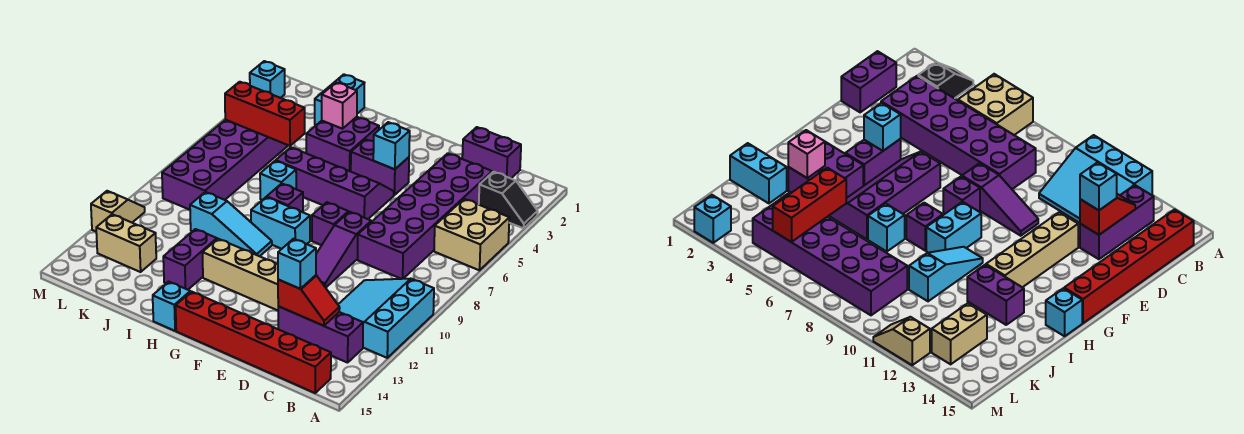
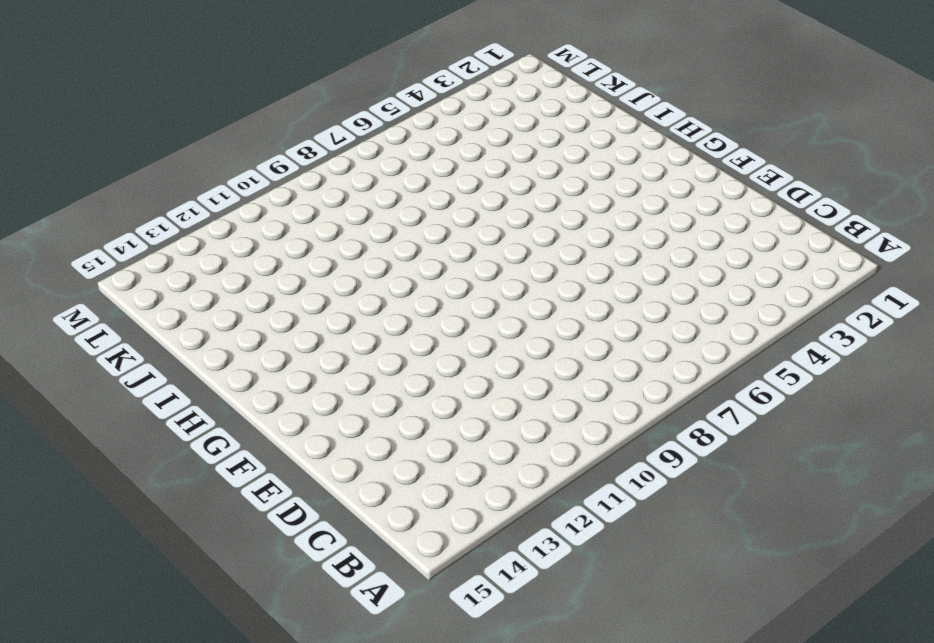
none -> black slope A3:B3 level 1 top B
none -> tan brick A5:B6 level 1
none -> cyan slope A10:C12 level 1 top A

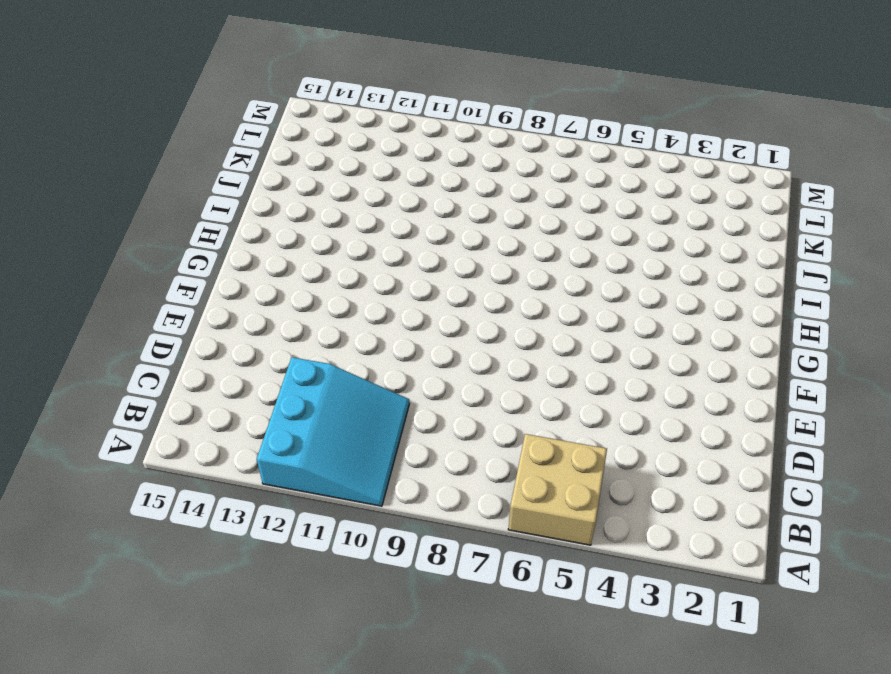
cyan slope A10:C12 level 1 top 12 -> cyan slope A10:C12 level 1 top A
none -> black slope A3:B3 level 1 top B
none -> purple brick B13:D13 level 1
none -> red brick B15:G15 level 1

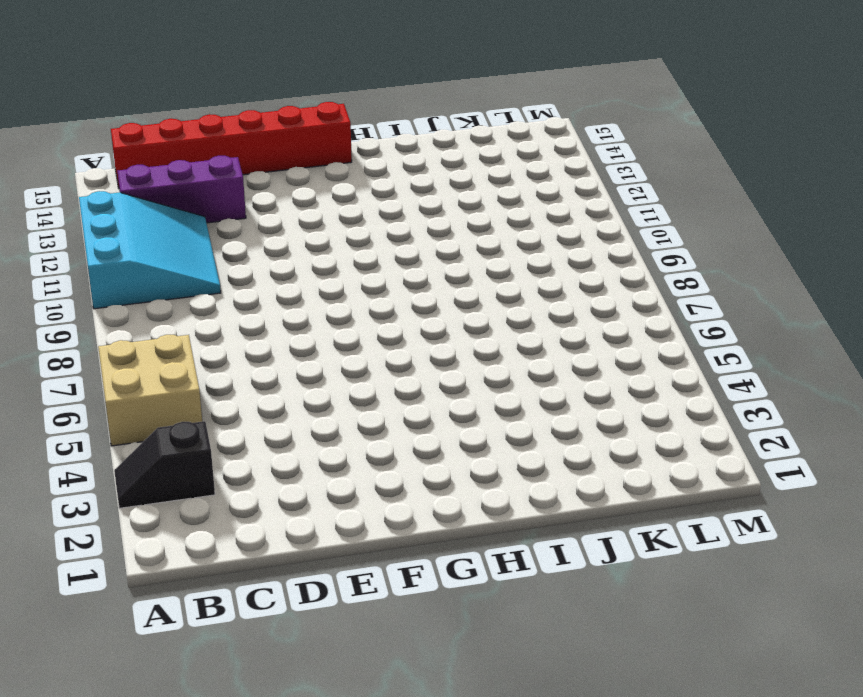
none -> purple brick C1:D1 level 1
none -> purple brick C3:D8 level 1
none -> purple slope E8:E10 level 1 top 8

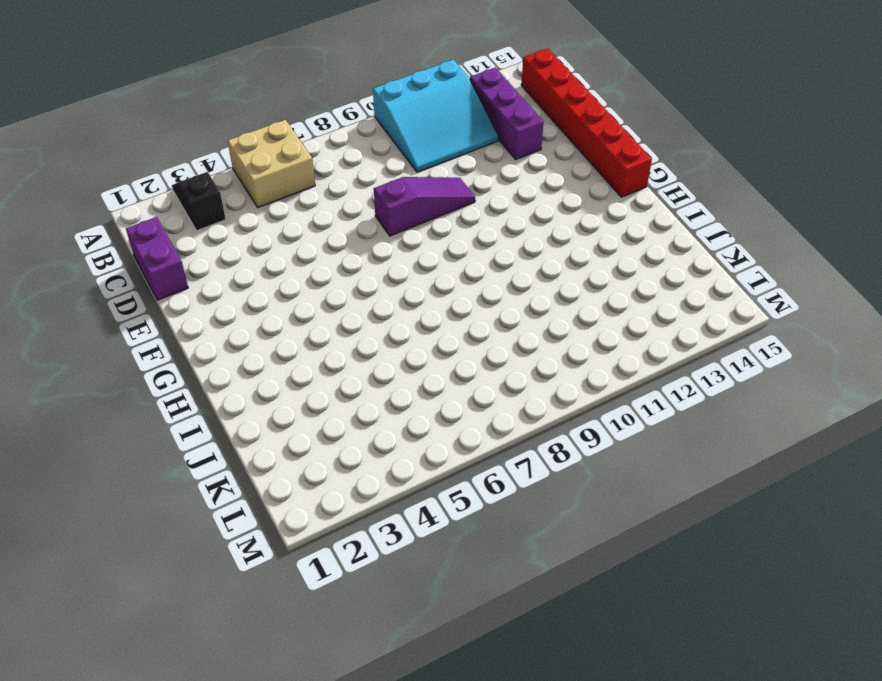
none -> purple brick C3:D8 level 1
none -> tan brick E12:H12 level 1
none -> purple brick F4:G4 level 1

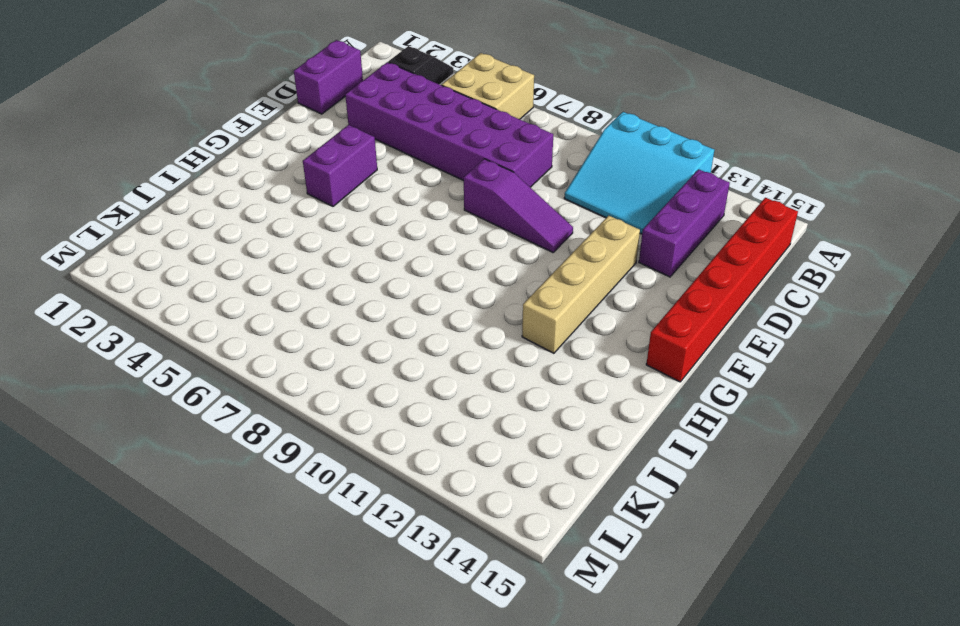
none -> purple slope F5:I6 level 1 top 6
none -> purple brick F8 level 1
none -> cyan brick G9:H9 level 1

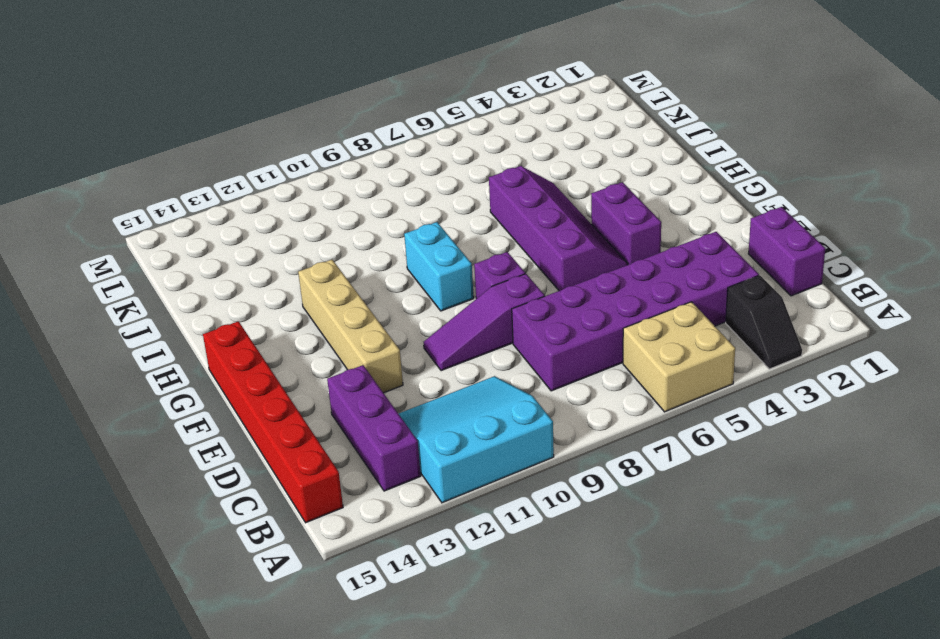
none -> purple brick H3:I4 level 1
none -> purple brick H8 level 1
none -> cyan slope H10:J10 level 1 top J

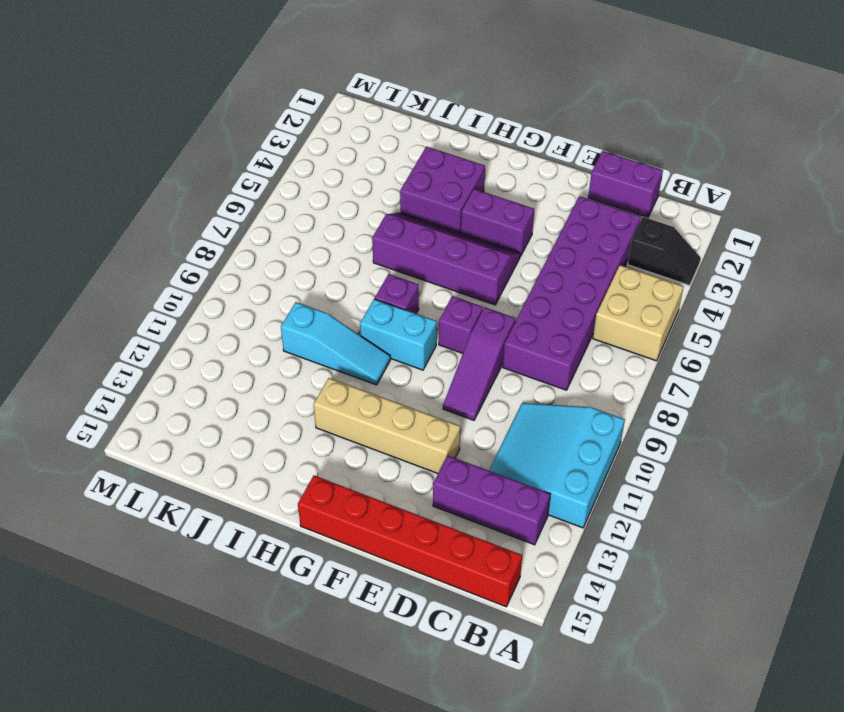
none -> cyan brick H15 level 1
none -> cyan brick I7 level 1
none -> purple brick I12:I13 level 1

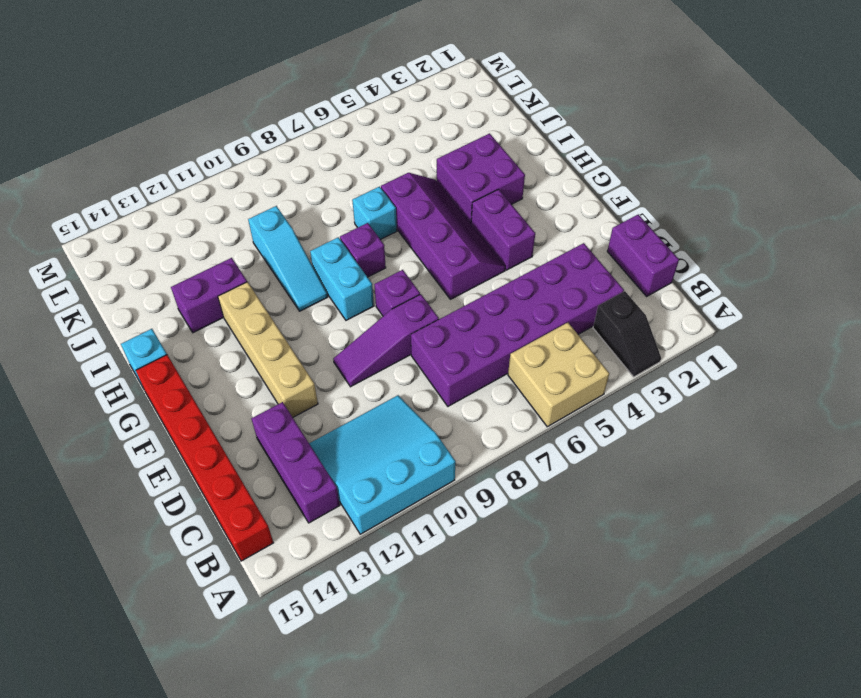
none -> cyan brick J1:J2 level 1
none -> purple brick K4:L9 level 1
none -> tan brick K13:L13 level 1

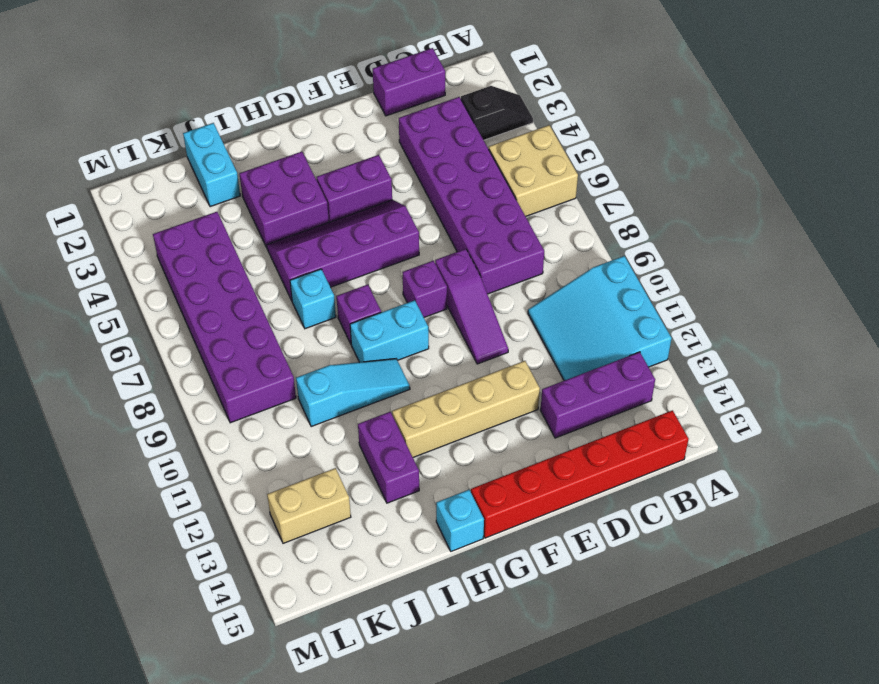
none -> cyan brick M2 level 1
none -> tan slope M11:M12 level 1 top 12
none -> red slope C13:D13 level 2 top D

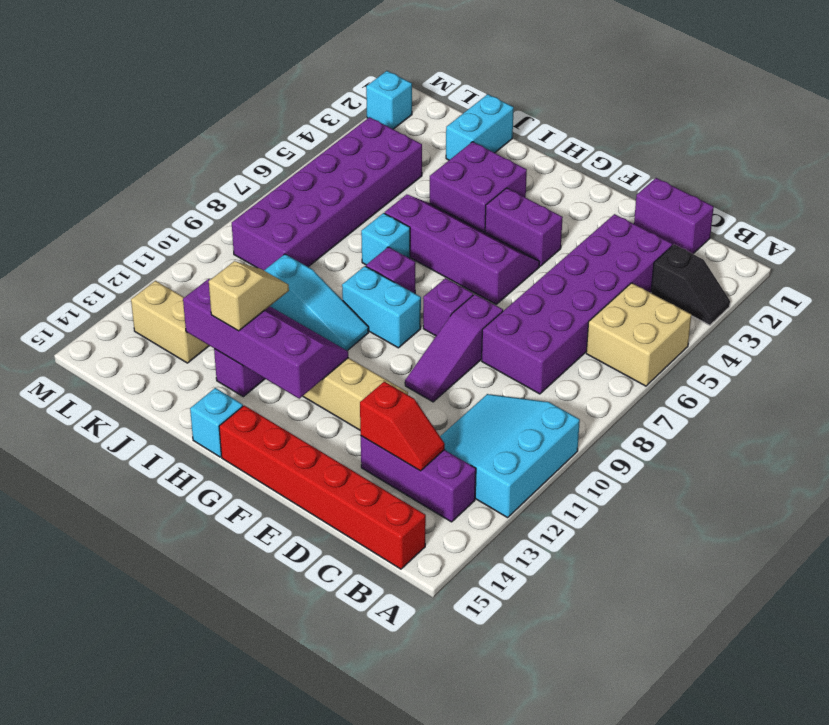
purple slope G12:J13 level 2 top 13 -> none
tan slope I12:I13 level 3 top 13 -> tan slope M11:M12 level 1 top 12
none -> cyan brick F4 level 2
none -> pink brick I3 level 2
none -> red brick J5:L5 level 2

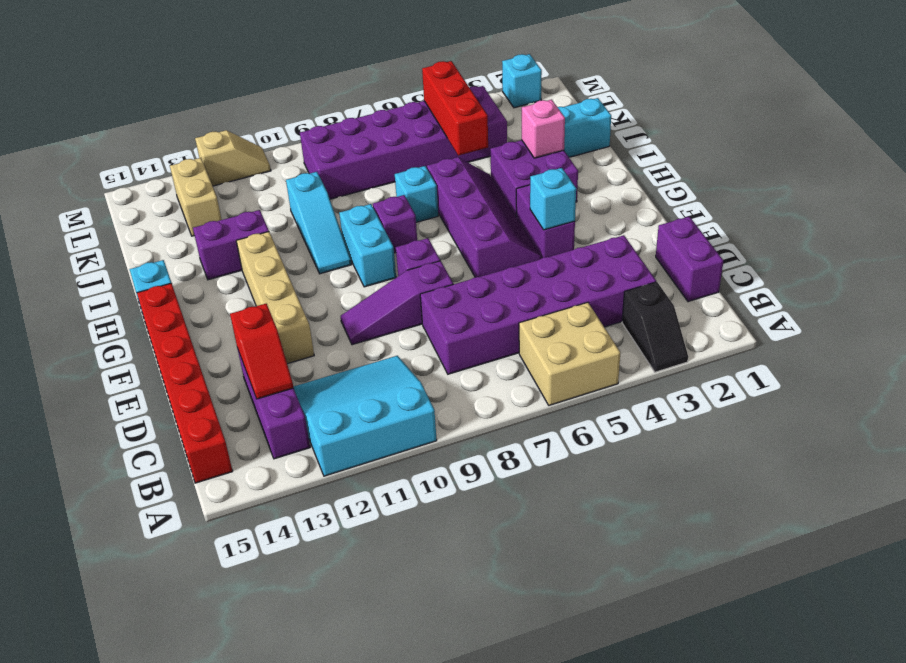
none -> cyan brick D13 level 3

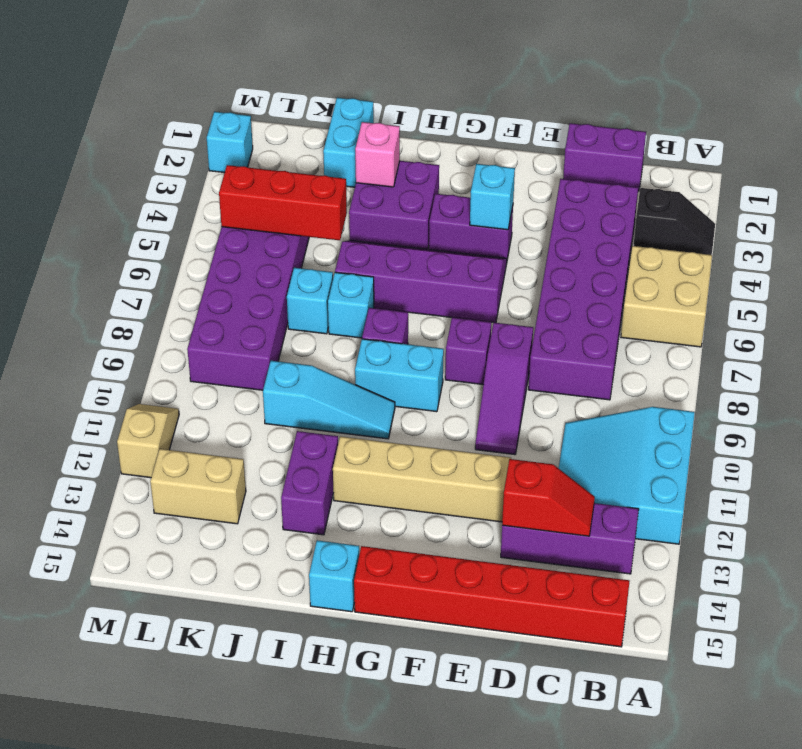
cyan brick J7 level 1 -> cyan brick D13 level 3

